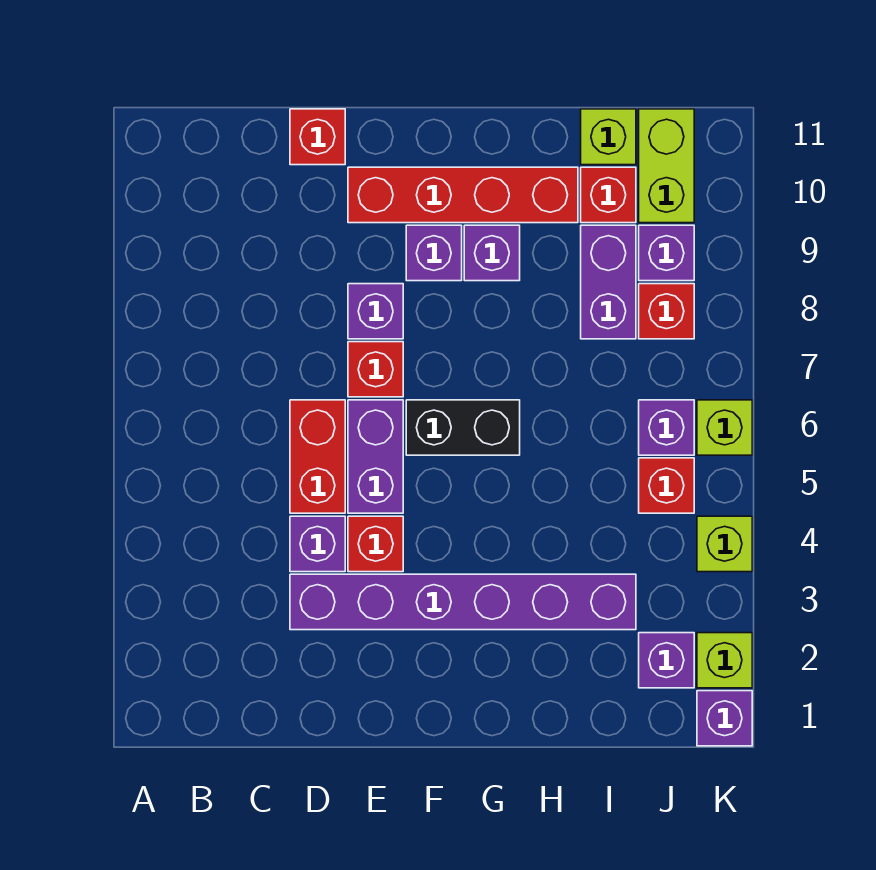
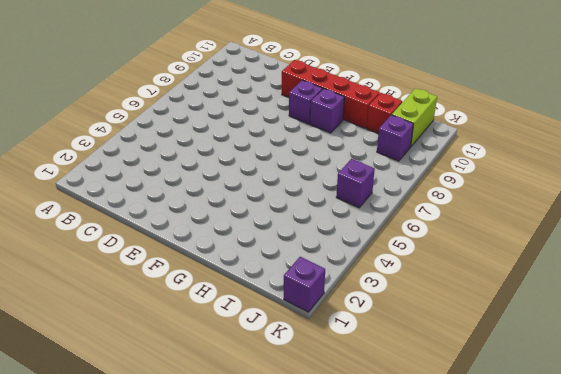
none -> purple brick D3:I3 level 1
none -> purple brick D4 level 1
none -> red brick D5:D6 level 1

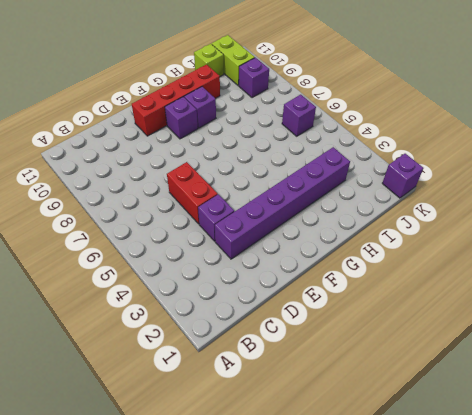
none -> red brick D11 level 1
none -> red brick E4 level 1
none -> purple brick E5:E6 level 1

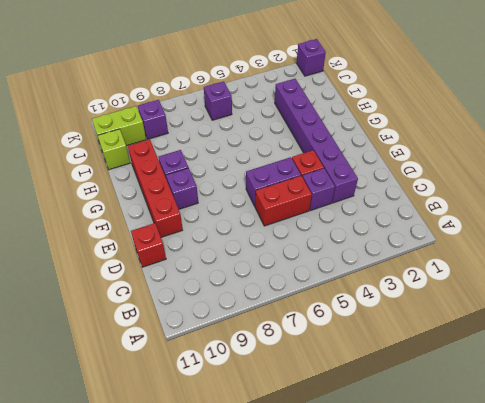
none -> red brick E7 level 1
none -> purple brick E8 level 1
none -> black brick F6:G6 level 1

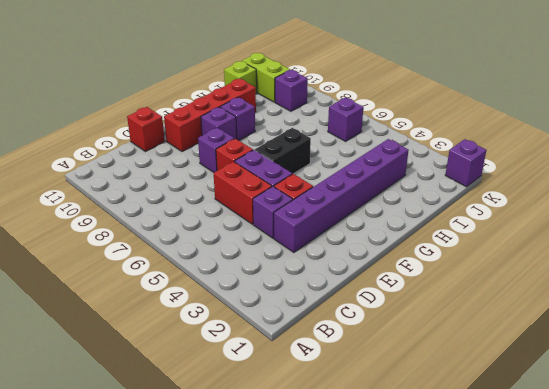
none -> purple brick I8:I9 level 1
none -> red brick I10 level 1
none -> purple brick J2 level 1

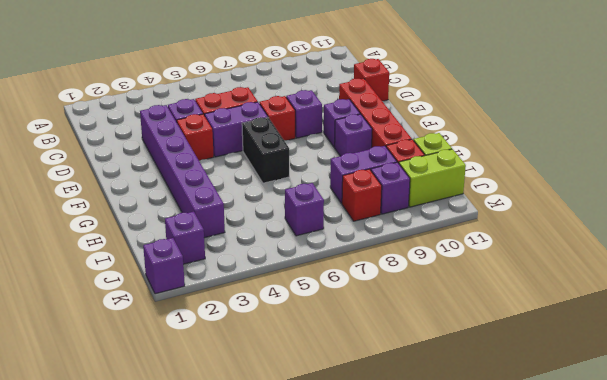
none -> red brick J5 level 1
none -> lime brick K2 level 1
none -> lime brick K4 level 1

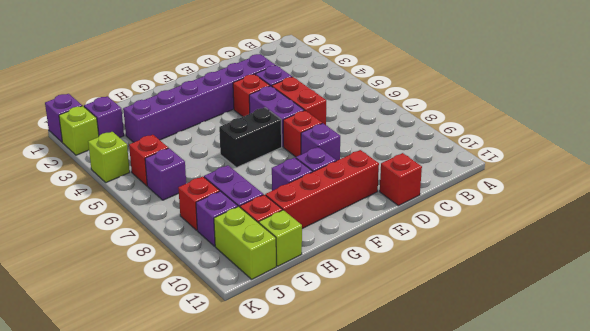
none -> lime brick K6 level 1

